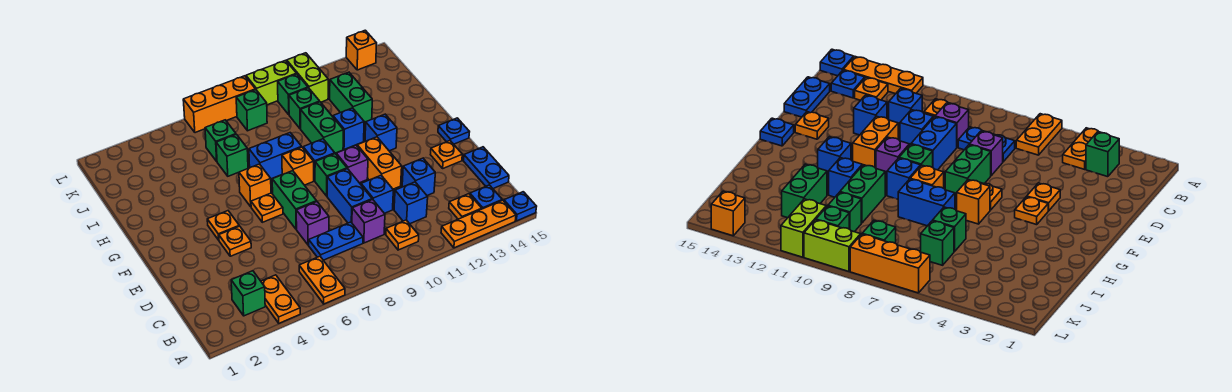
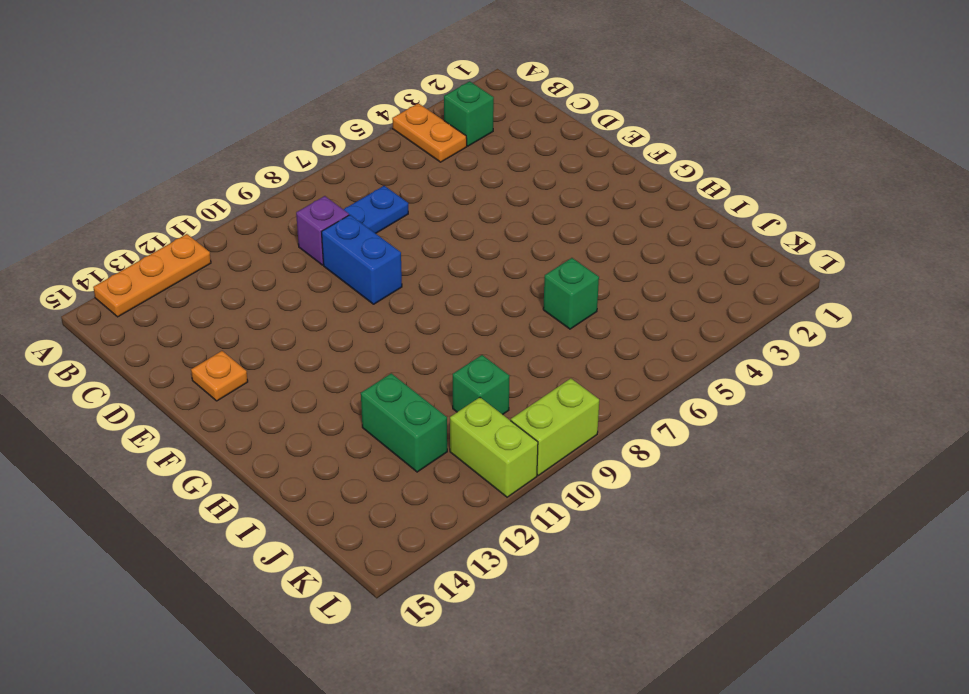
none -> orange plate A6:B6 level 1
none -> blue plate A15 level 1
none -> orange plate B10 level 1
none -> orange plate B13 level 1

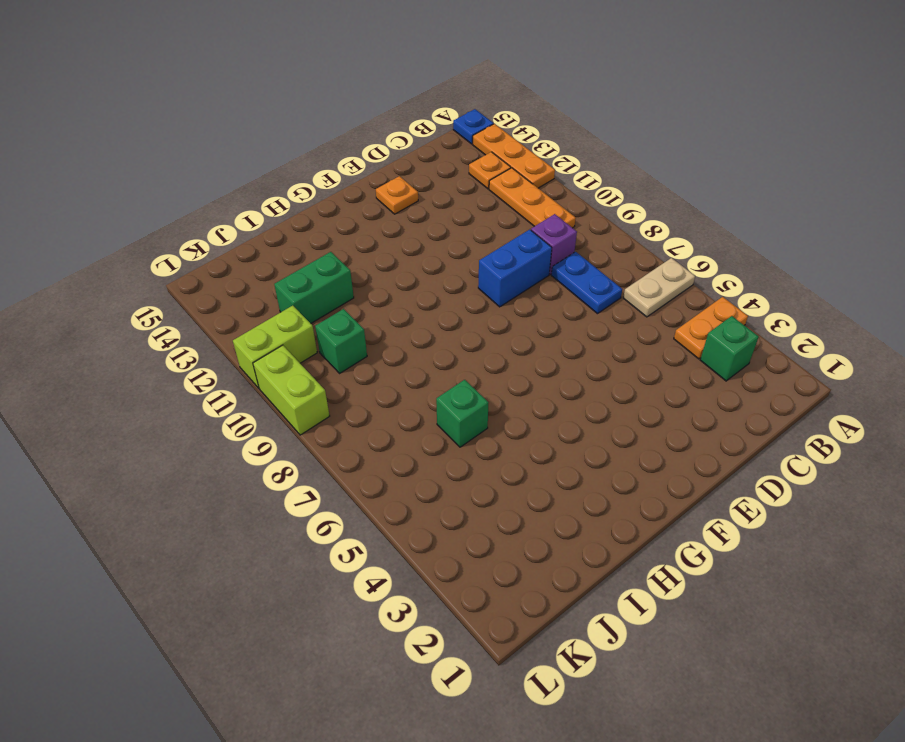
tan plate A6:B6 level 1 -> orange plate A6:B6 level 1
orange plate B10:B12 level 1 -> orange plate B10 level 1
none -> blue plate B14 level 1
none -> blue brick C11 level 1
none -> blue plate C15:D15 level 1
none -> purple brick D7 level 1

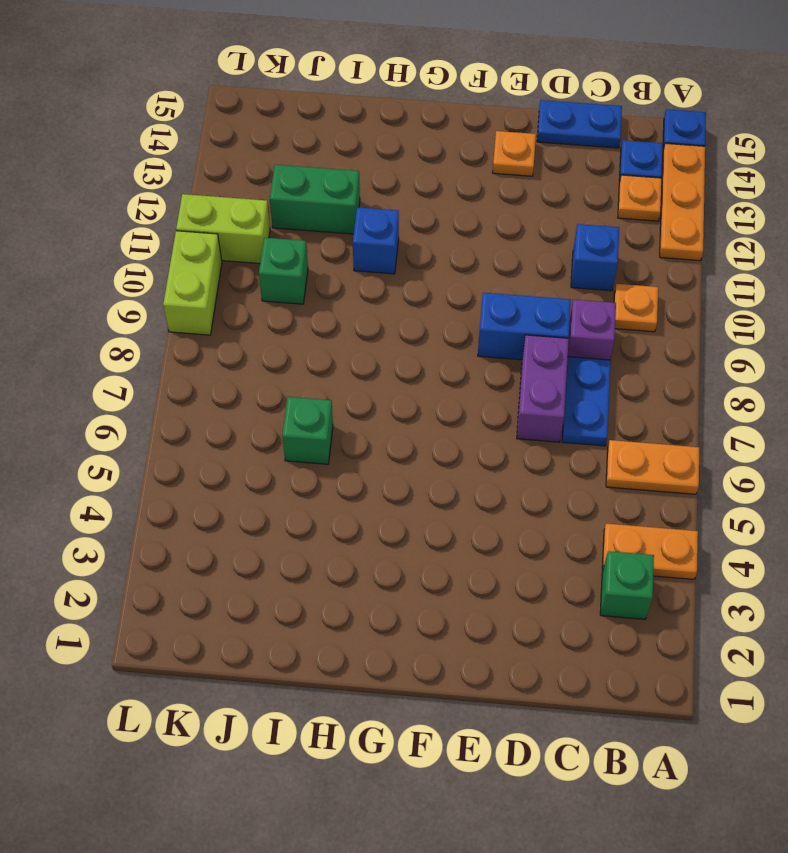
purple brick D7:D8 level 1 -> purple brick D7 level 1
none -> blue brick D10 level 1
none -> blue brick D12 level 1
none -> orange plate E4 level 1
none -> green brick E7:F7 level 1

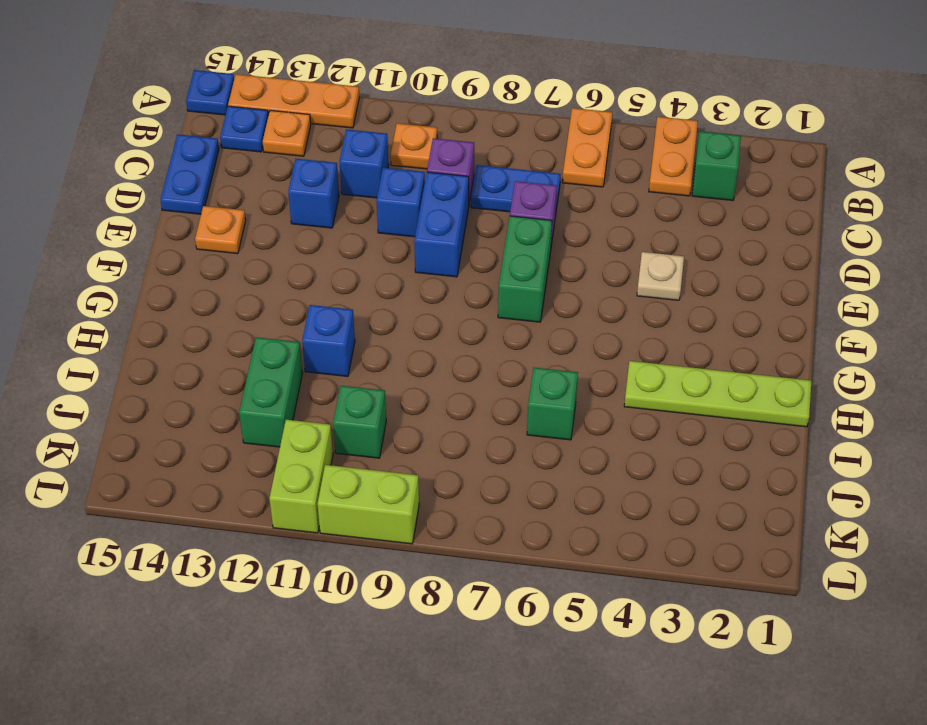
tan plate E4 level 1 -> orange plate E4 level 1
lime plate H1:H4 level 1 -> none
none -> orange brick E11:F11 level 1
none -> orange plate F4 level 1
none -> orange plate F6 level 1
none -> green brick F9 level 1

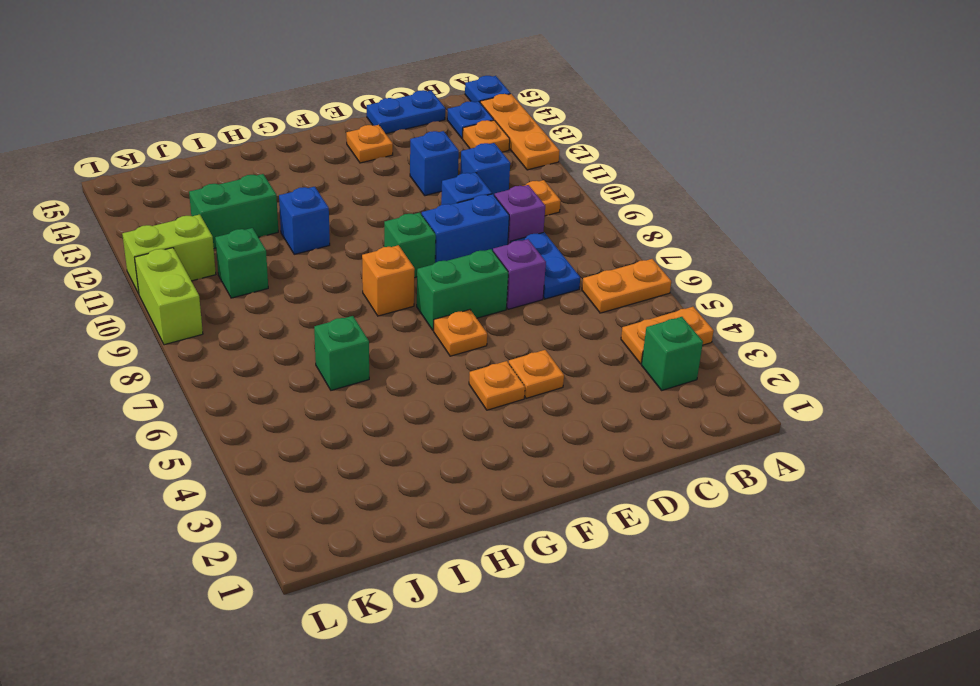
none -> orange brick E11:F11 level 1
none -> purple brick F10 level 1
none -> blue plate F15 level 1
none -> orange brick G6 level 1

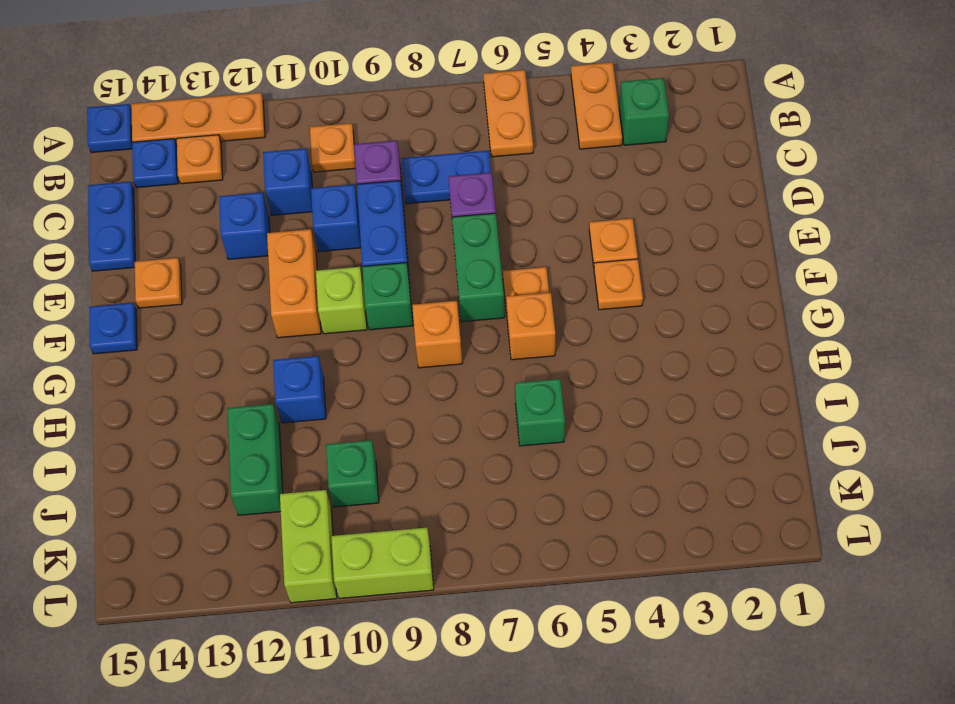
lime brick F10 level 1 -> purple brick F10 level 1
none -> blue brick G9 level 1
none -> blue brick G12 level 1
none -> blue brick H7:H8 level 1
none -> green brick H10:I10 level 1

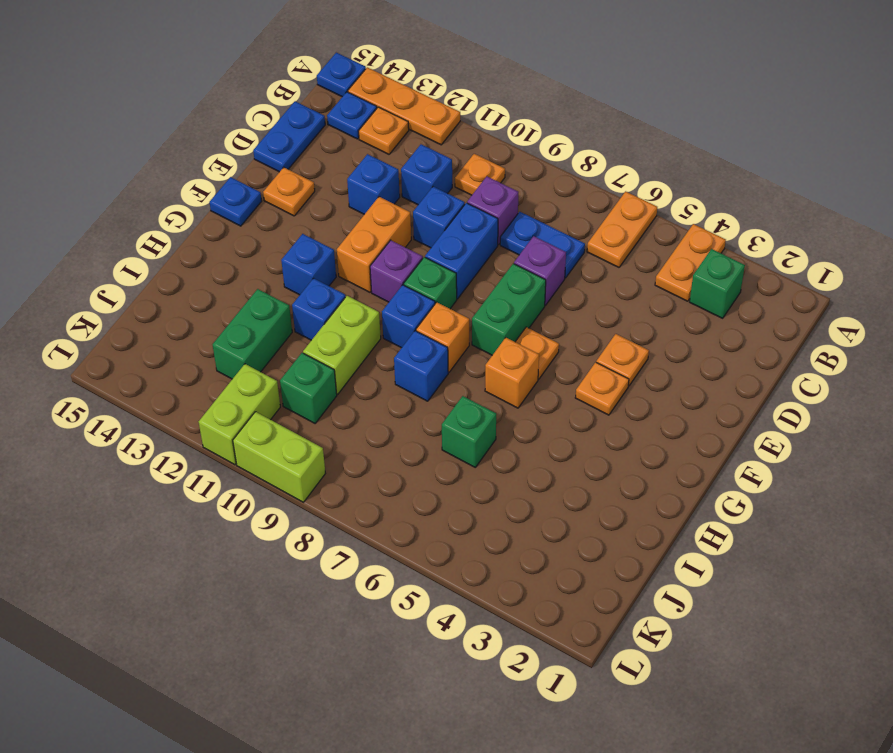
blue brick H8 level 1 -> blue brick H7:H8 level 1
lime brick H10:I10 level 1 -> green brick H10:I10 level 1
none -> green brick J6 level 1
none -> green brick K8 level 1
none -> green brick K10 level 1
none -> orange brick L6:L8 level 1

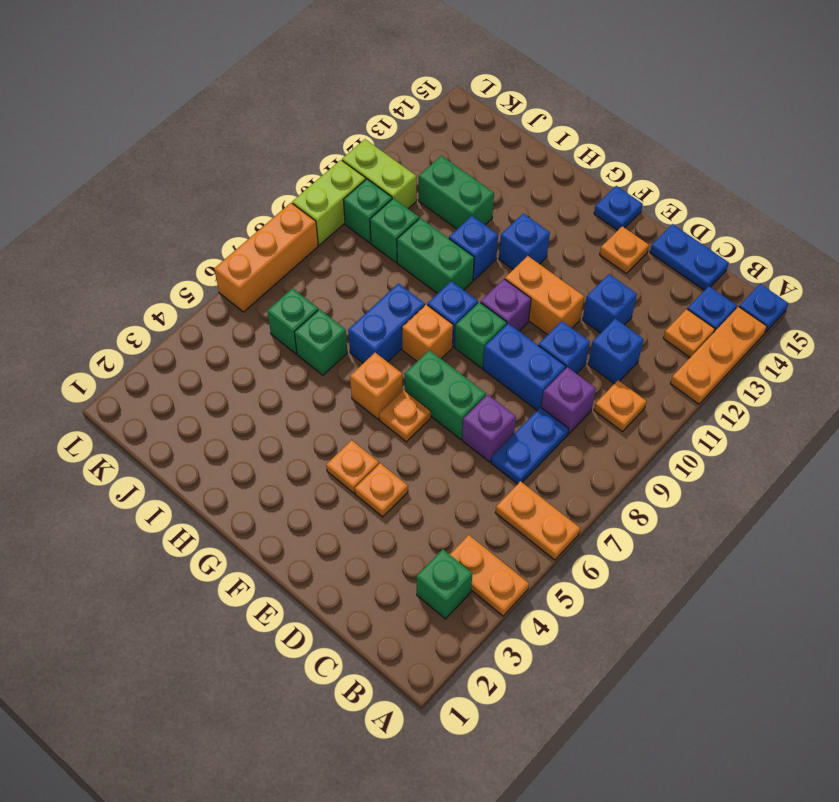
none -> green brick K8 level 1
none -> orange brick L14 level 1

